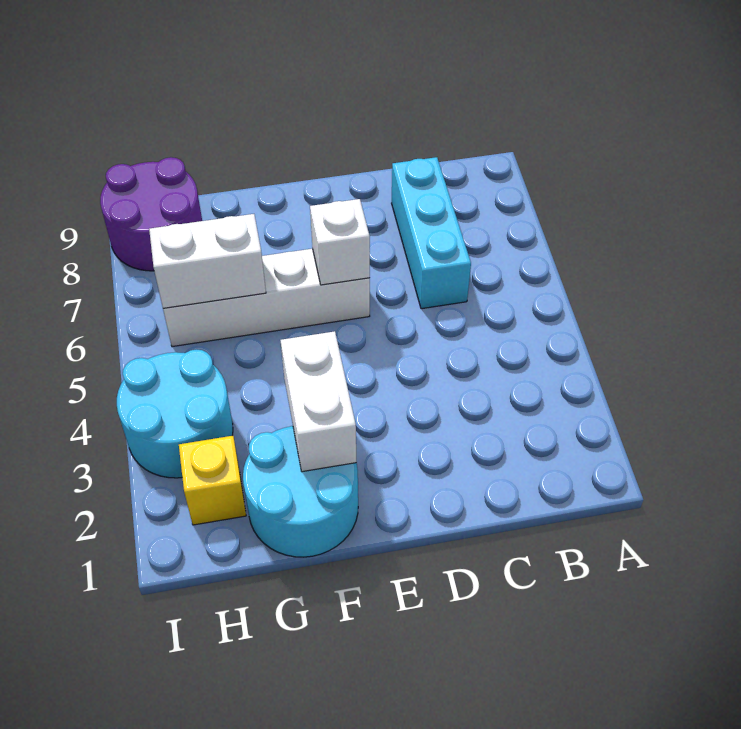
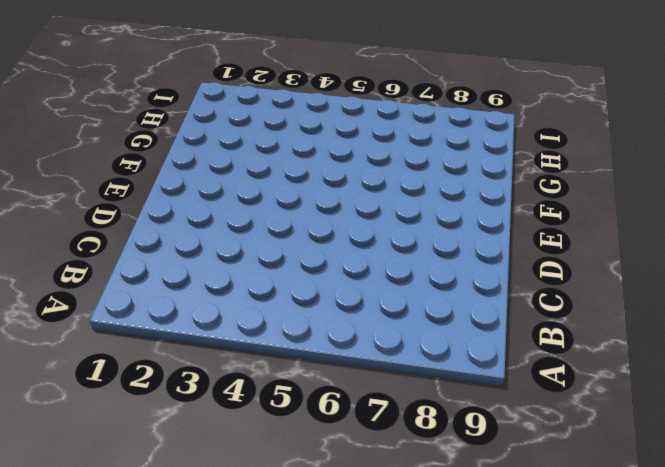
none -> cyan brick C6:C8 level 1
none -> white brick E6:H6 level 1

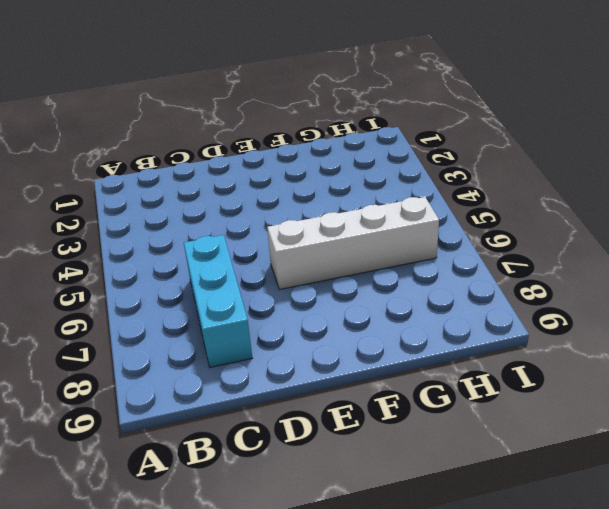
none -> cyan round brick F1:G2 level 1
none -> yellow brick H2 level 1

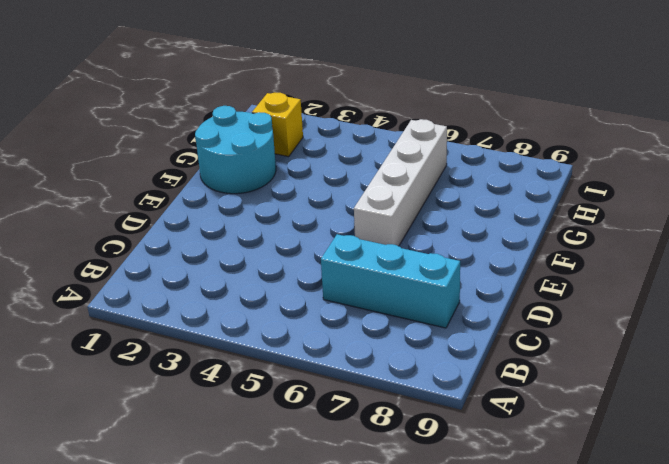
none -> cyan round brick H3:I4 level 1
none -> purple round brick H8:I9 level 1

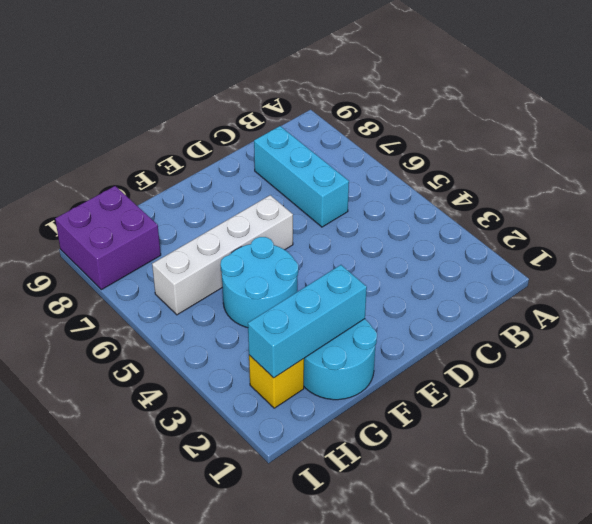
cyan brick F2:H2 level 2 -> white brick F2:F3 level 2
cyan round brick F4:G5 level 1 -> cyan round brick H3:I4 level 1
purple brick H8:I9 level 1 -> purple round brick H8:I9 level 1
none -> white brick E6 level 2
none -> white brick G6:H6 level 2

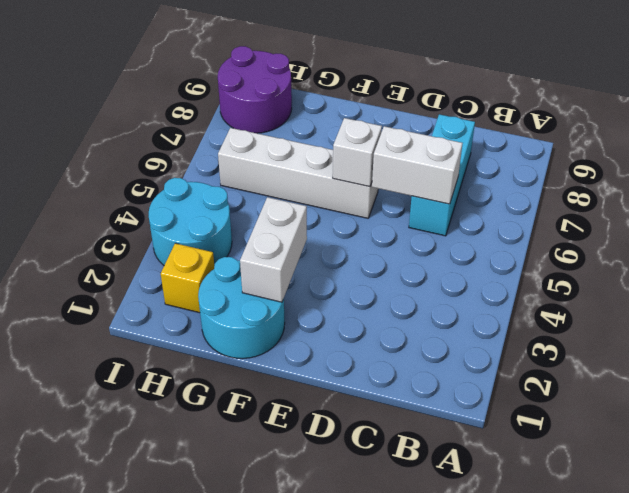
white brick C6:D6 level 2 -> white brick G6:H6 level 2

